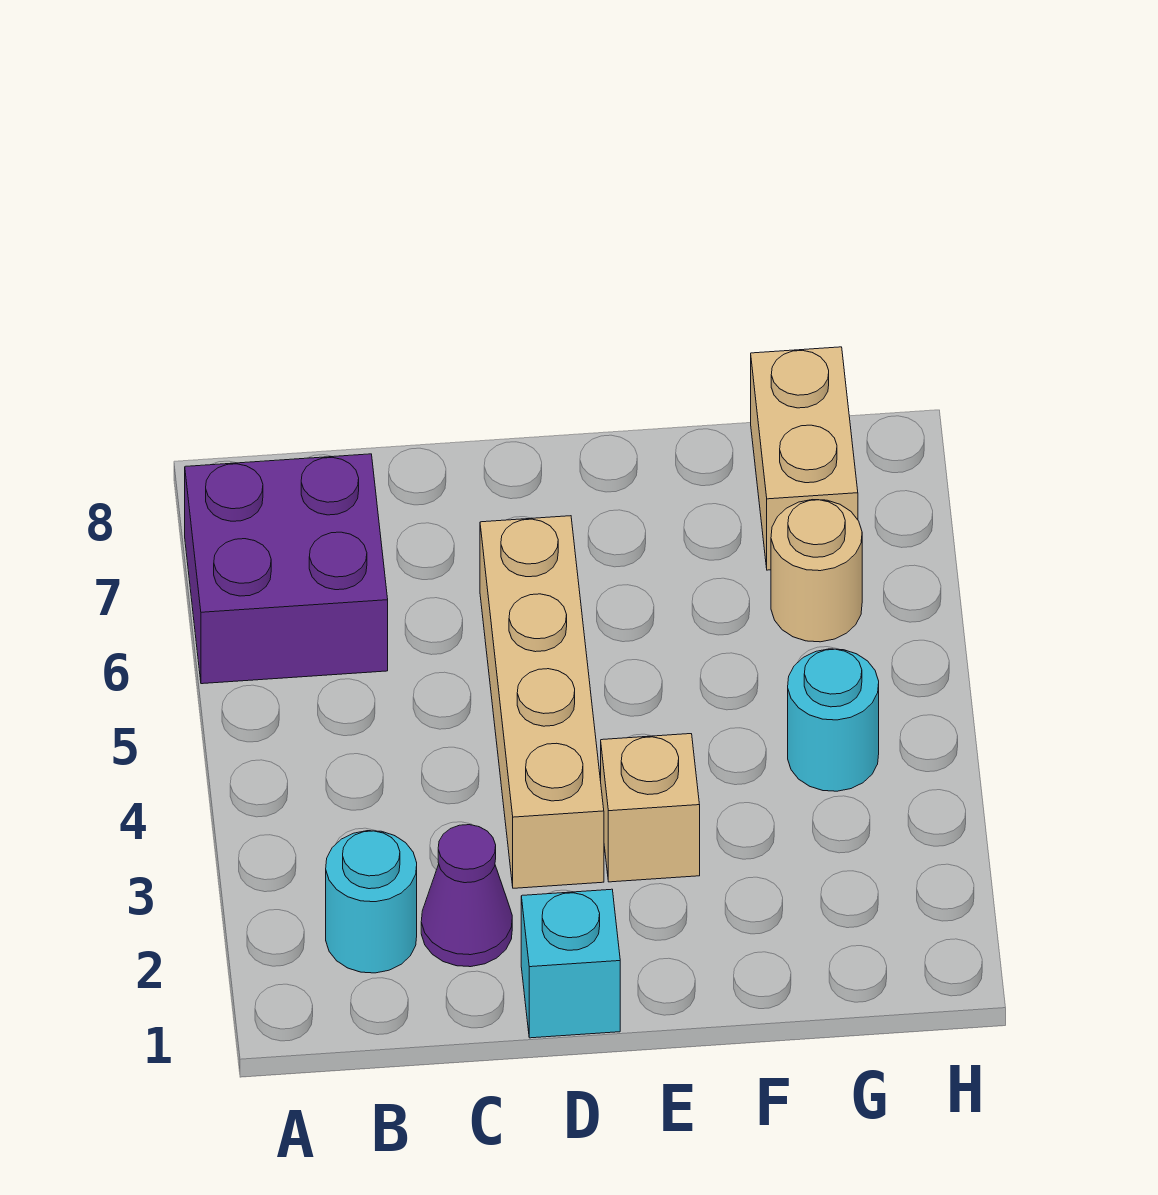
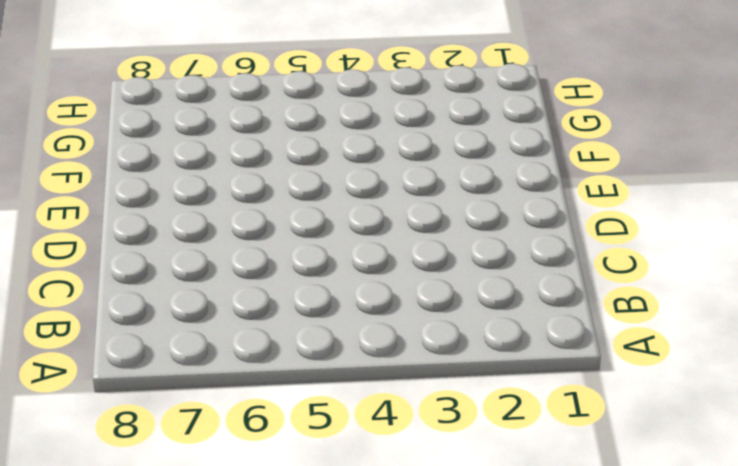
none -> purple brick A6:B7 level 1
none -> cyan round brick B2 level 1

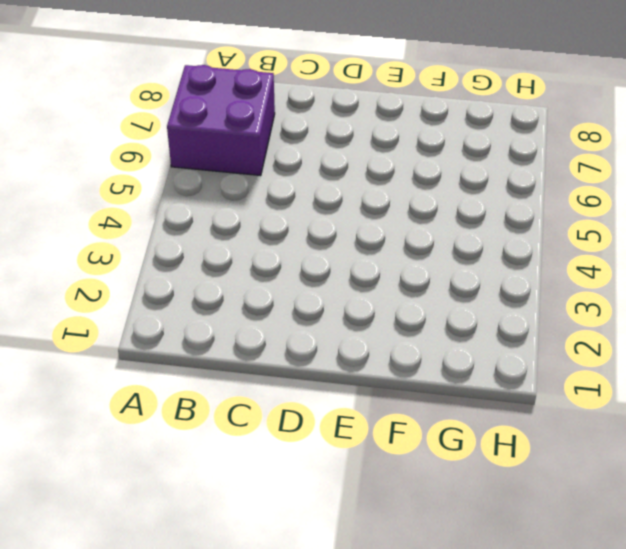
none -> cyan round brick B2 level 1
none -> purple cone C2 level 1

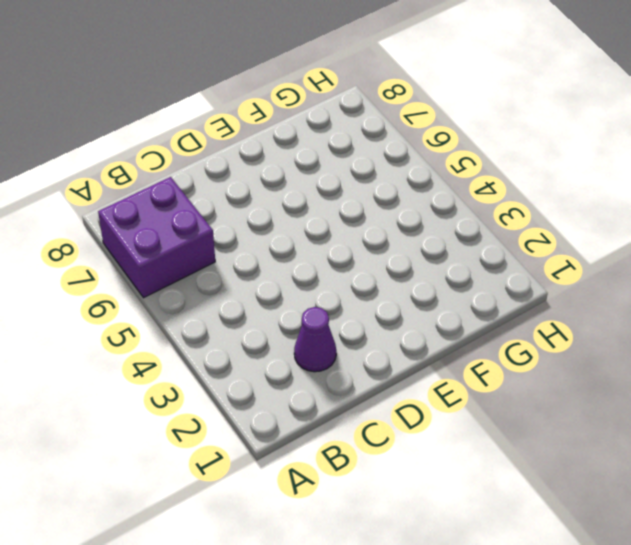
none -> cyan round brick B2 level 1
none -> cyan brick D1 level 1

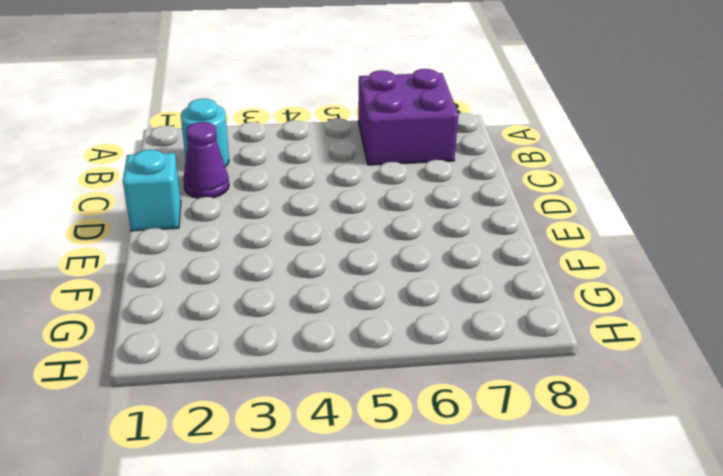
none -> tan brick D3:D6 level 1
none -> tan brick E3 level 1

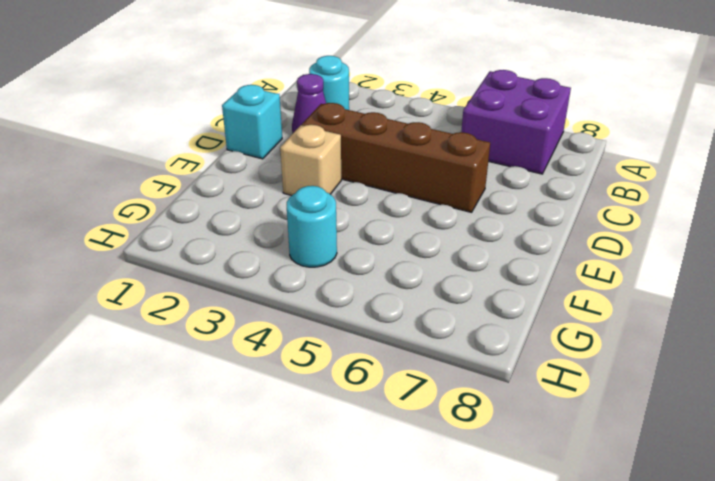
brown brick D3:D6 level 1 -> tan brick D3:D6 level 1
none -> tan round brick G6 level 1
none -> tan brick G7:G8 level 1

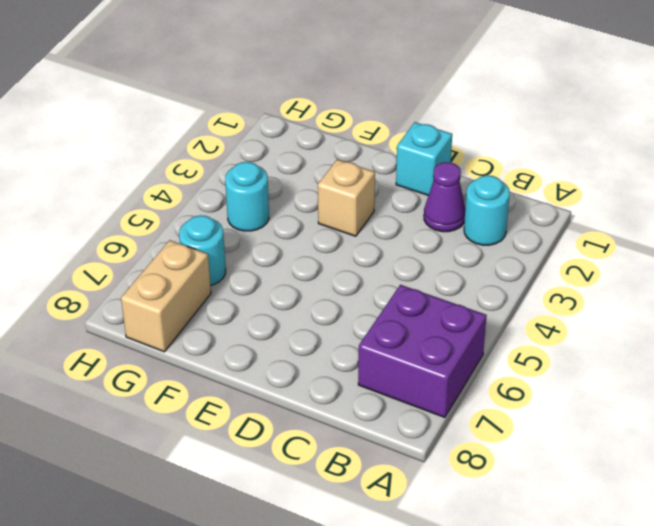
cyan round brick G6 level 1 -> tan round brick G6 level 1
none -> tan brick D3:D6 level 1

